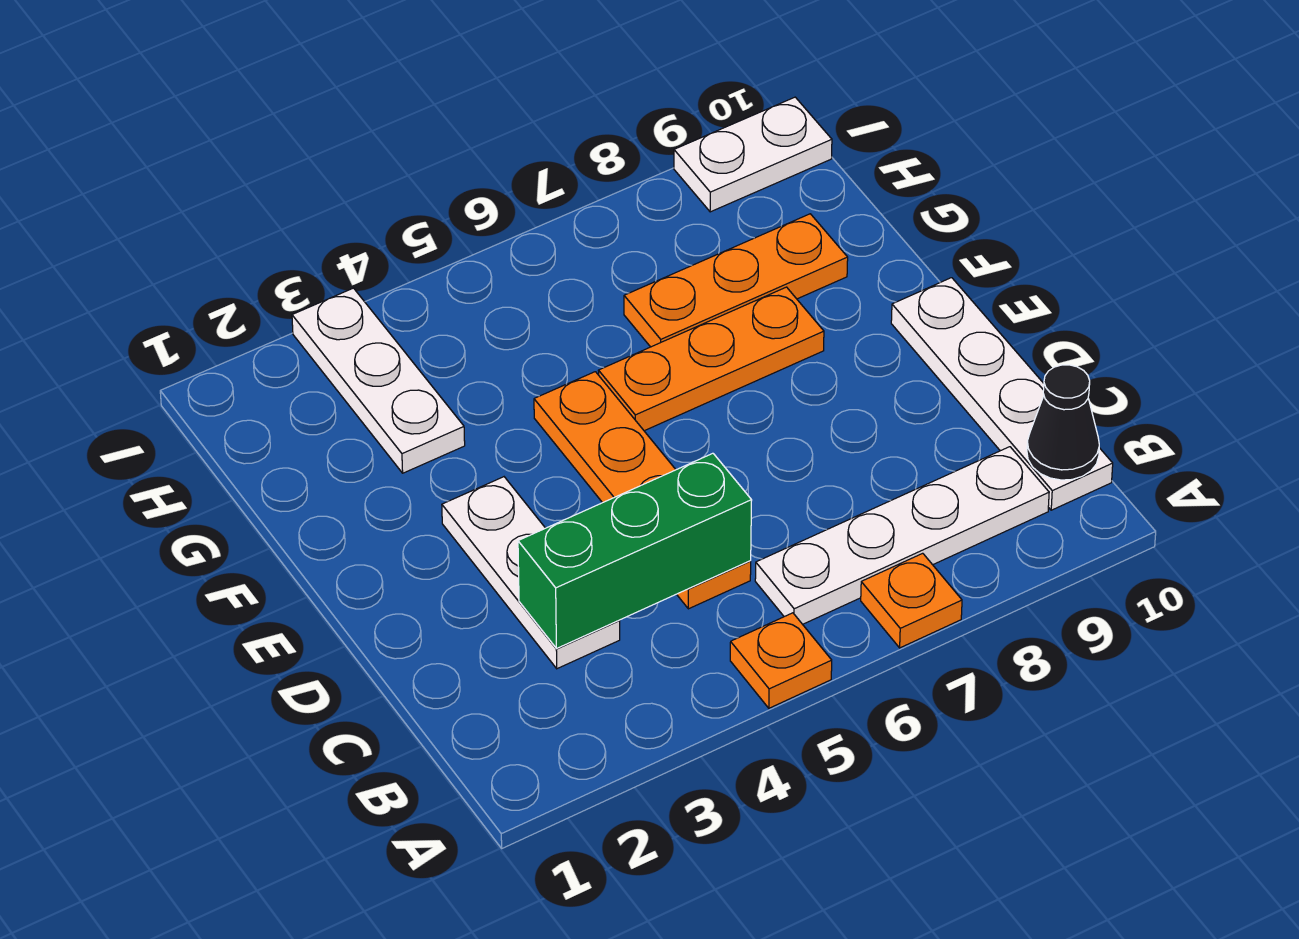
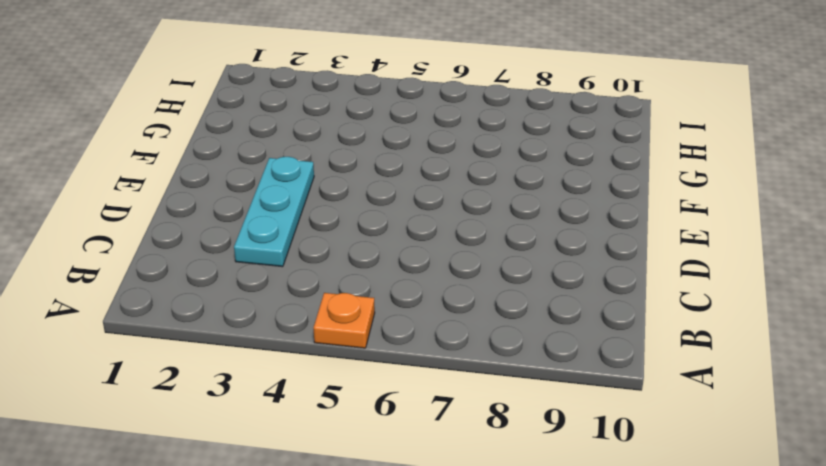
cyan plate C3:E3 level 1 -> white plate C3:E3 level 1
none -> orange plate A7 level 1
none -> white plate B6:B9 level 1
none -> white plate B10:E10 level 1

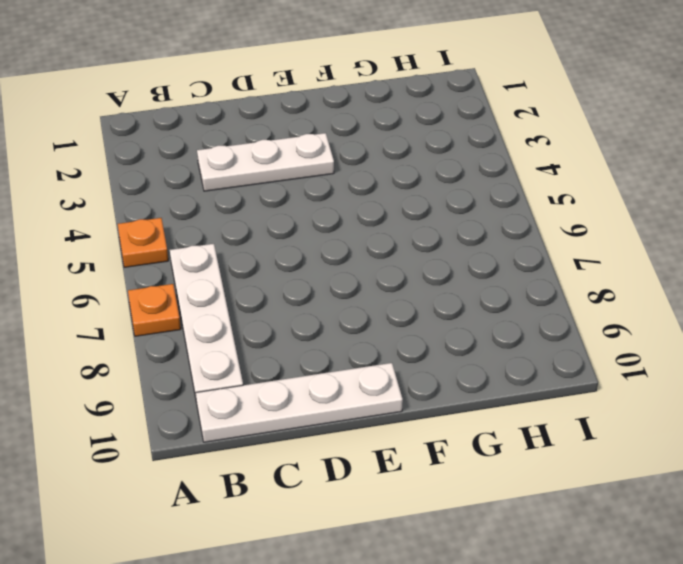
none -> orange plate C5:F5 level 1
none -> orange plate F6:F8 level 1
none -> white plate G3:I3 level 1

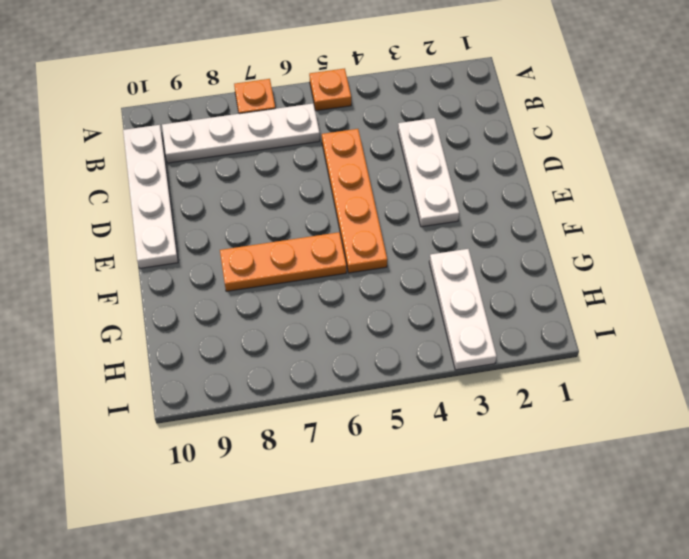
none -> orange plate G7:G9 level 1
none -> white plate I9:I10 level 1
none -> black cone B10 level 2

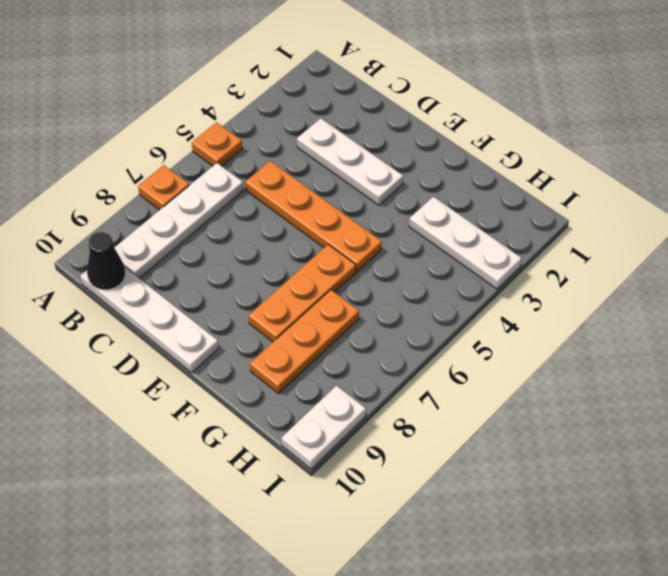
none -> green brick C3:C5 level 2

